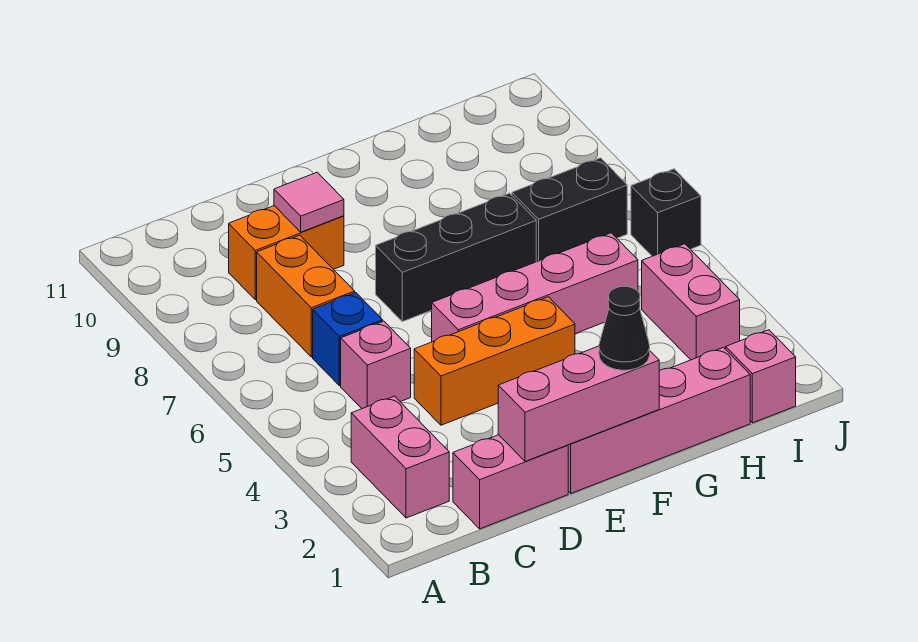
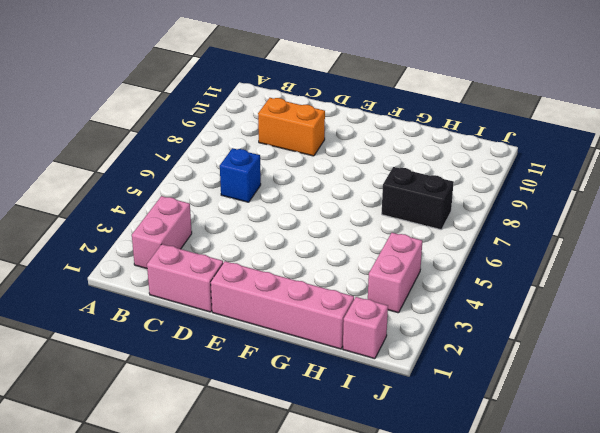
none -> pink brick C5 level 1
none -> orange brick C7:C8 level 1
none -> orange brick D4:F4 level 1

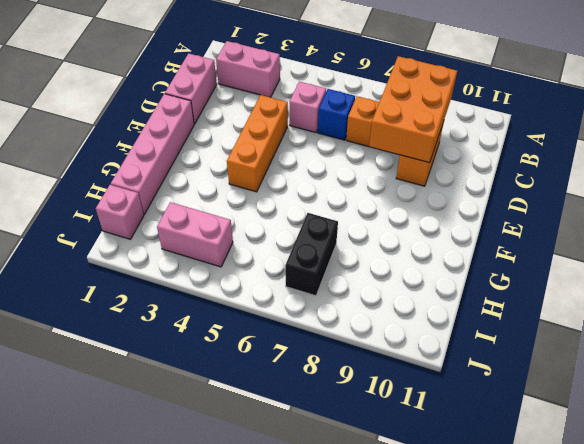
orange brick B8:D9 level 2 -> pink tile D9 level 2
none -> pink brick E5:H5 level 1
none -> black brick E7:G7 level 1
none -> black brick J6 level 1

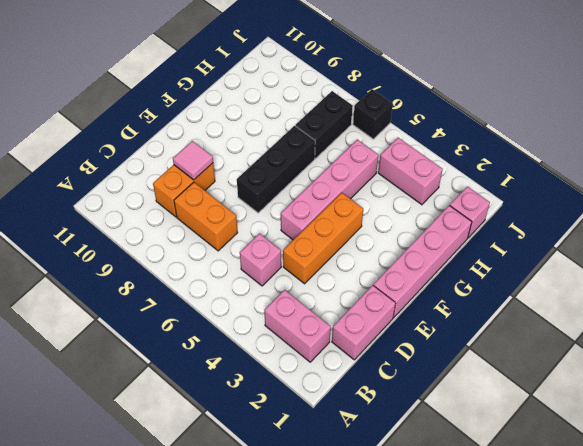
none -> blue brick C6 level 1
none -> pink brick D1:F1 level 2
none -> black cone F1 level 3

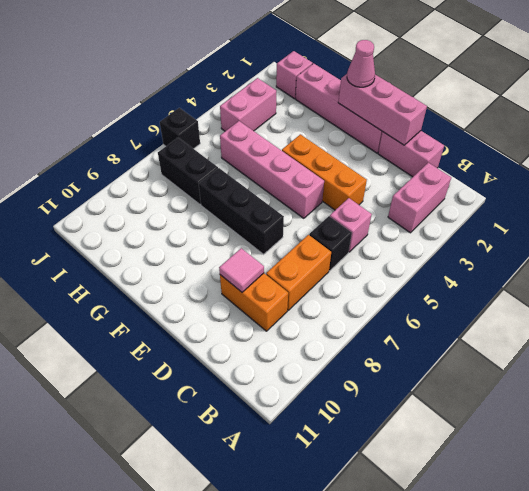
black brick C6 level 1 -> blue brick C6 level 1
pink cone F1 level 3 -> black cone F1 level 3

